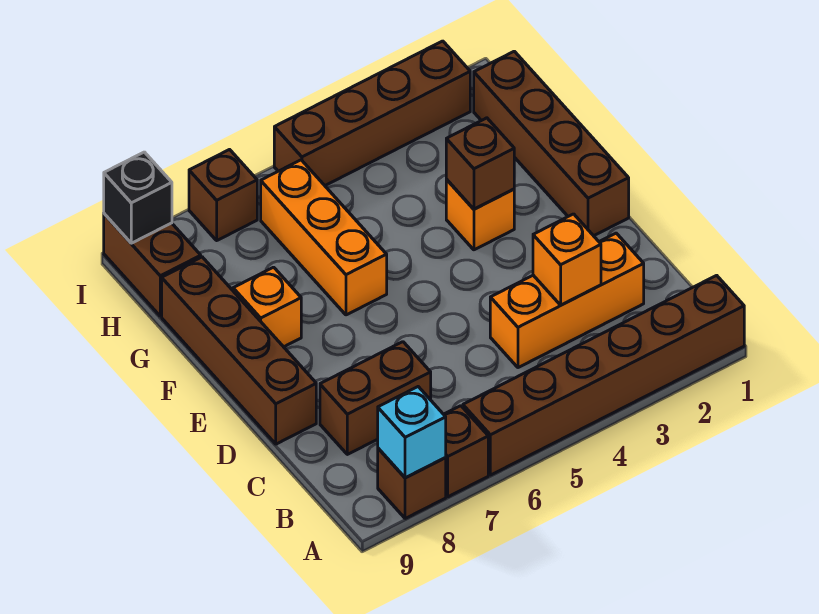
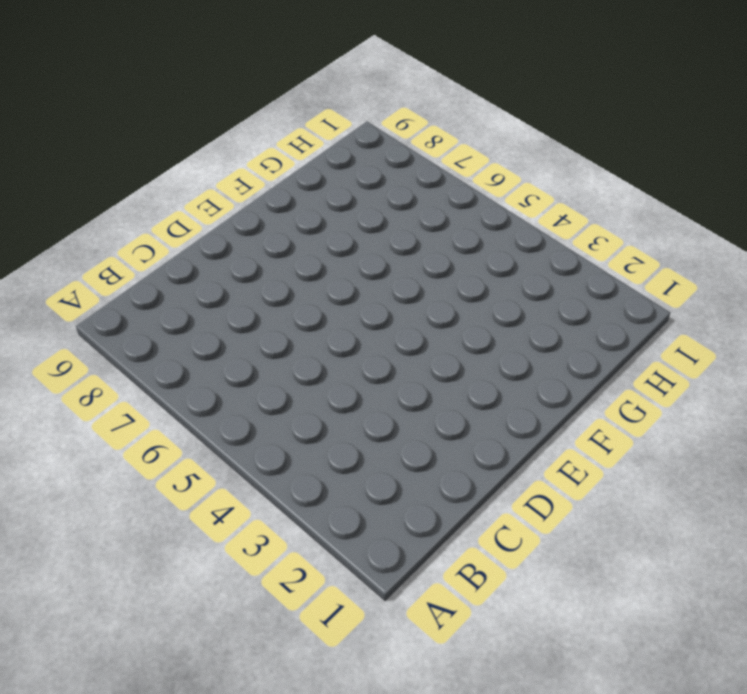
none -> brown brick A1:A6 level 1
none -> brown brick A7 level 1
none -> brown brick A8 level 1

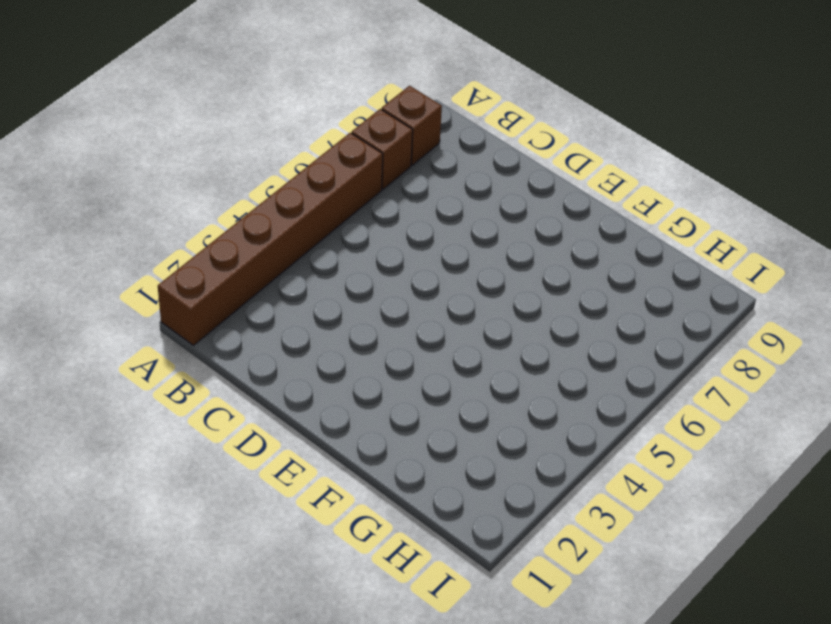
none -> orange brick C2:C4 level 1
none -> brown brick C7:C8 level 1
none -> brown brick D9:G9 level 1

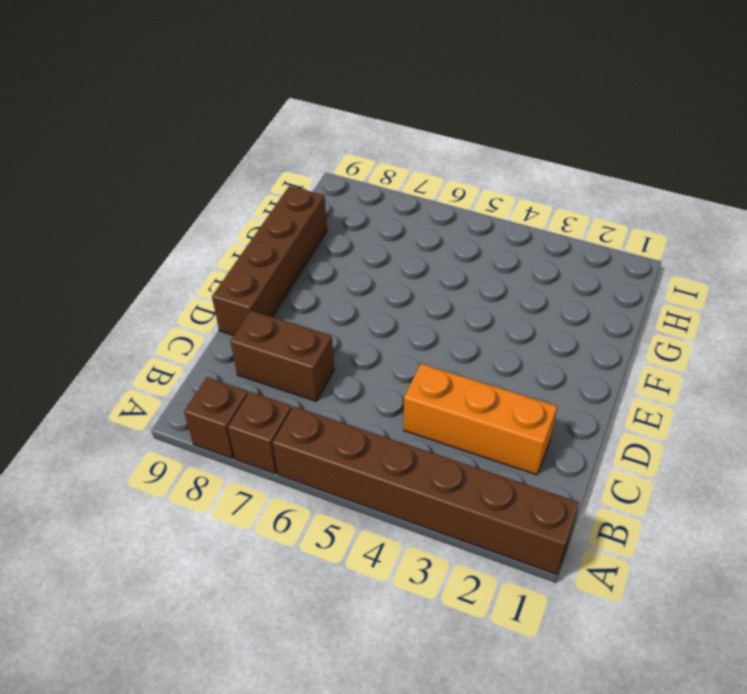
none -> brown brick E1:H1 level 1
none -> orange brick F3 level 1
none -> orange brick F6:H6 level 1

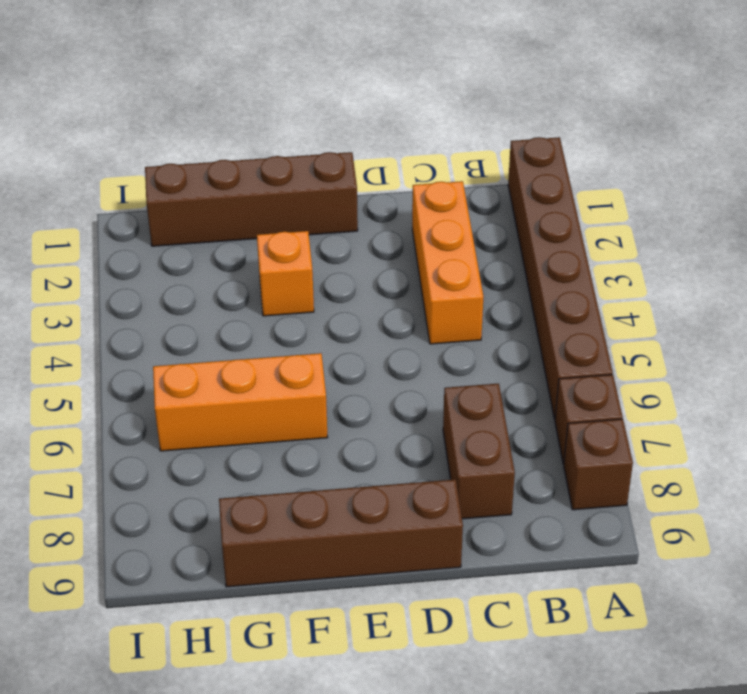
none -> orange brick F8 level 1
none -> brown brick H9:I9 level 1
none -> brown brick I2:I5 level 1

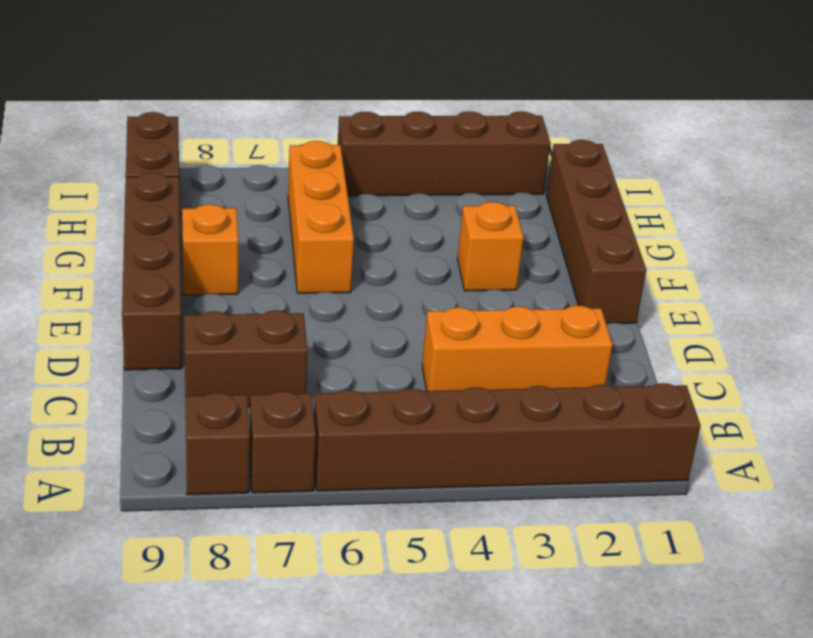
none -> brown brick I7 level 1
none -> cyan brick A8 level 2
none -> orange brick C3 level 2

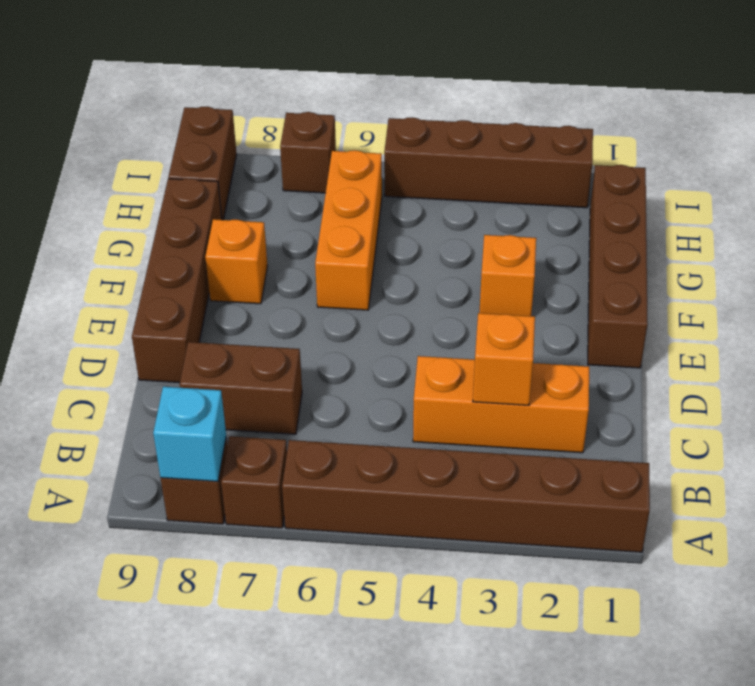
none -> brown brick F3 level 2
none -> black brick I9 level 2

